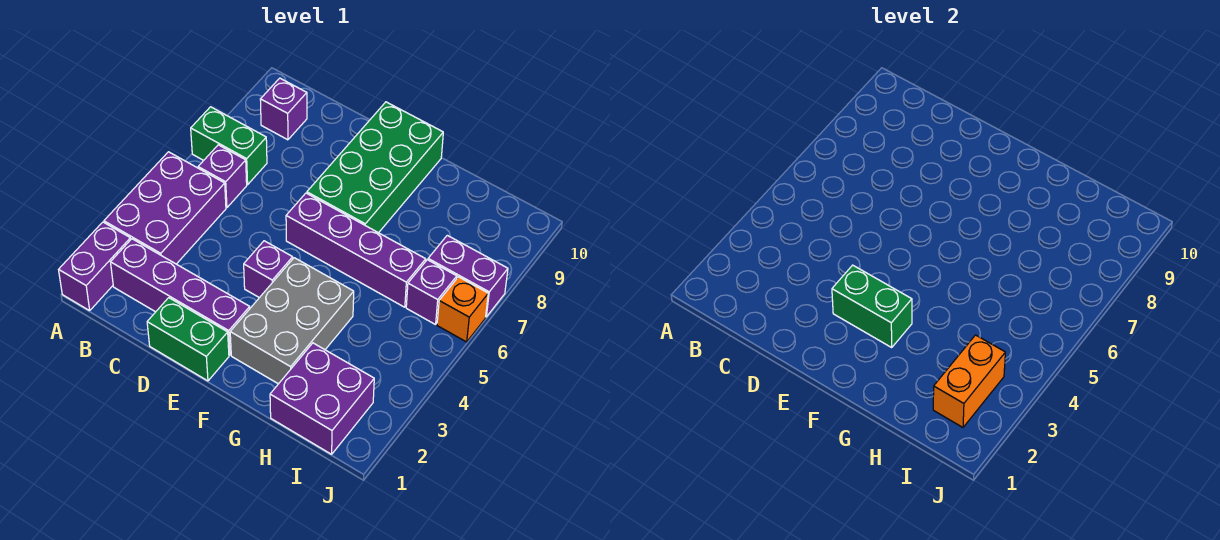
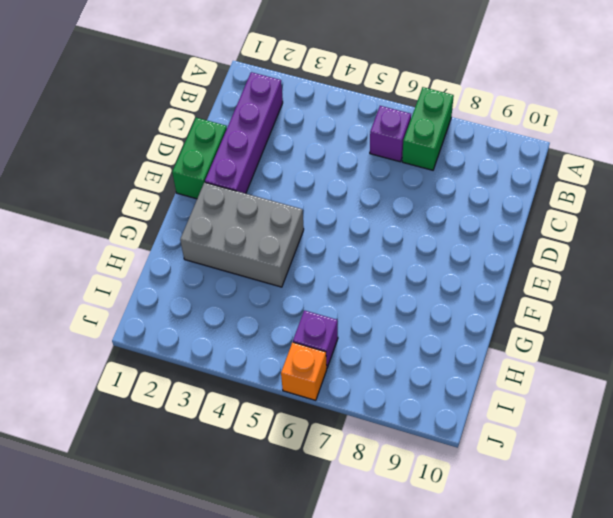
none -> purple brick A1:A2 level 1
none -> purple brick A3:B5 level 1
none -> purple brick B9 level 1

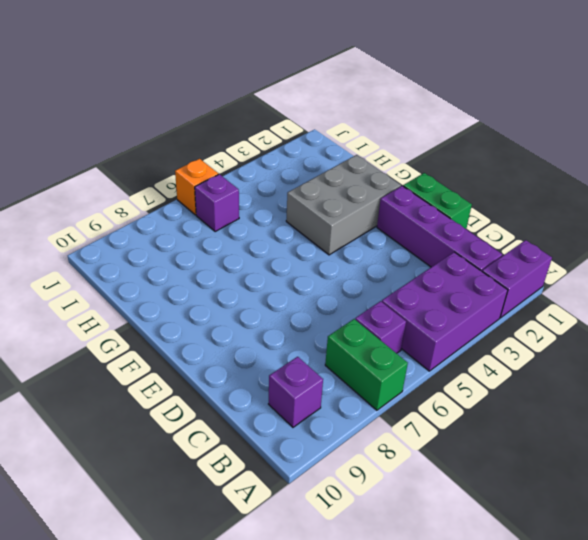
none -> purple brick E4 level 1
none -> purple brick E6:H6 level 1
none -> green brick E7:F10 level 1

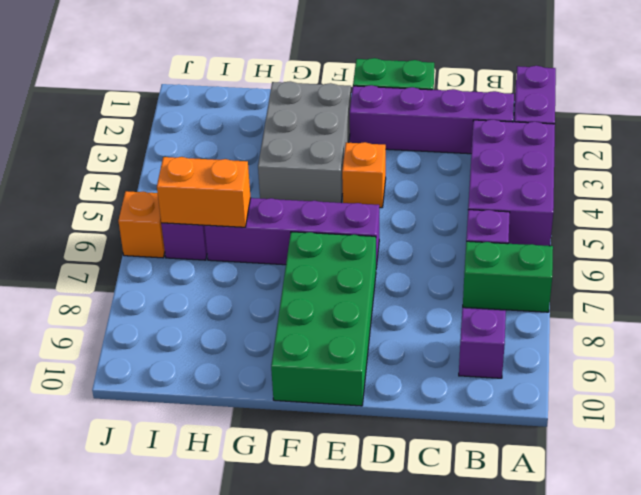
orange brick E4 level 1 -> purple brick E4 level 1
orange brick H6:I6 level 2 -> orange brick I2:I3 level 2
none -> purple brick H1:I2 level 1
none -> purple brick I7:J7 level 1
none -> green brick E3:F3 level 2

